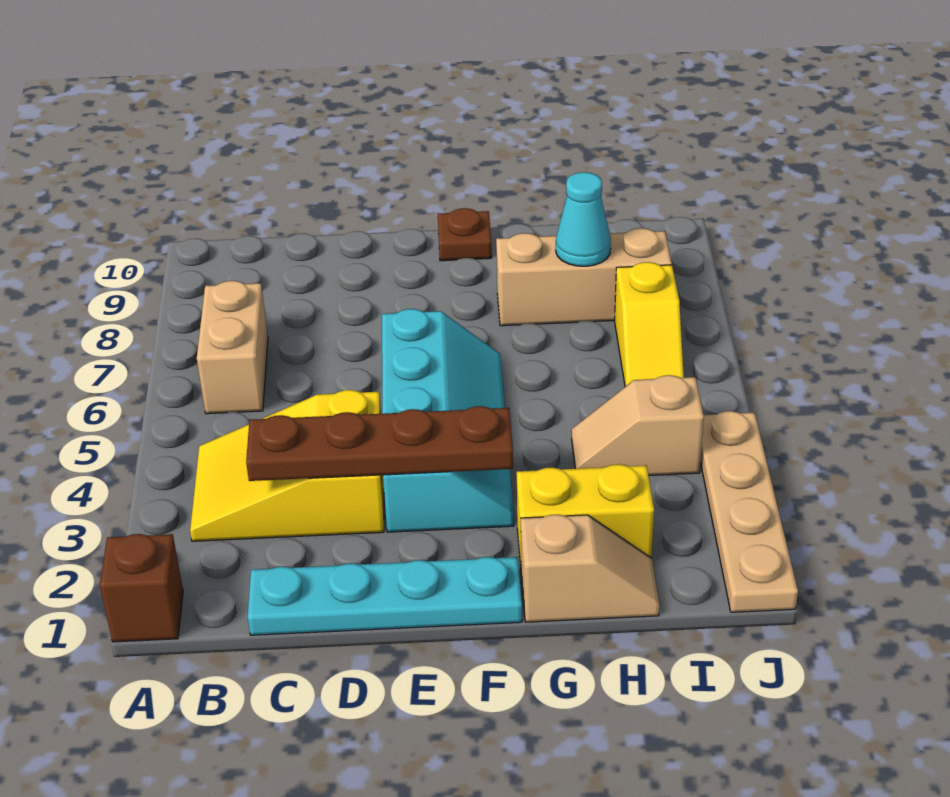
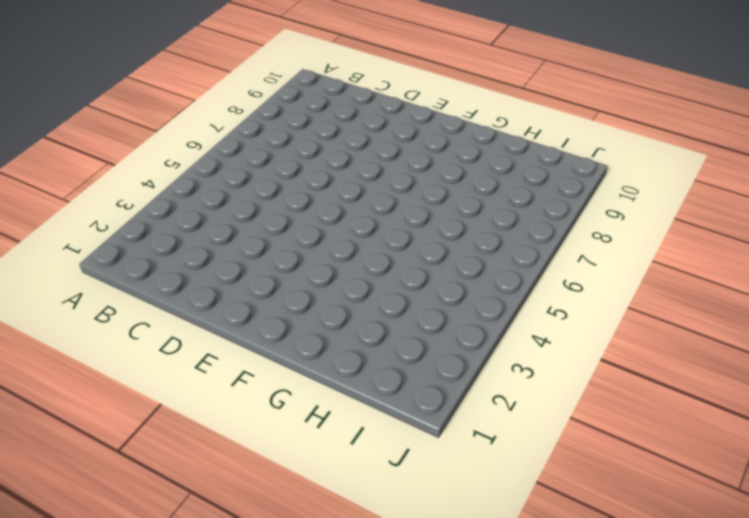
none -> brown brick A1 level 1
none -> yellow slope B3:D4 level 1 top D
none -> tan brick B6:B7 level 1

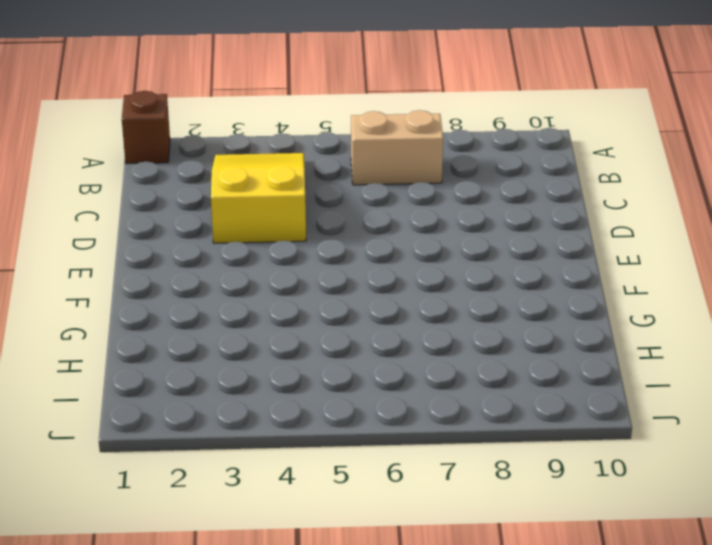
none -> cyan plate C1:F1 level 1
none -> cyan slope E3:F6 level 1 top E
none -> brown plate F10 level 1

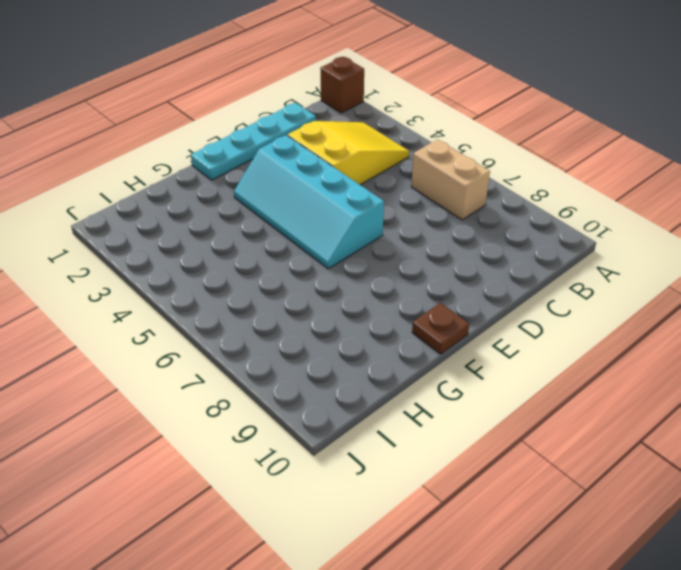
none -> tan slope G1:H1 level 1 top G
none -> yellow brick G2:H2 level 1
none -> tan brick G8:I8 level 1

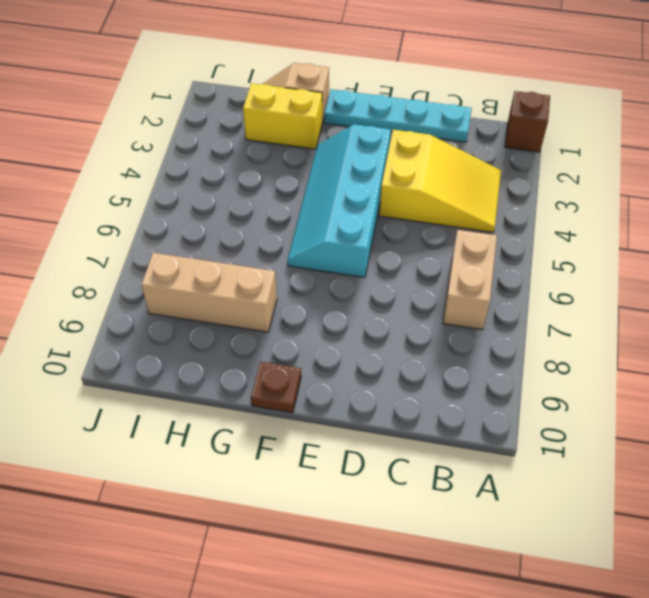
none -> tan slope H4:I4 level 1 top I
none -> yellow slope I6:I7 level 1 top 7
none -> tan plate J1:J4 level 1

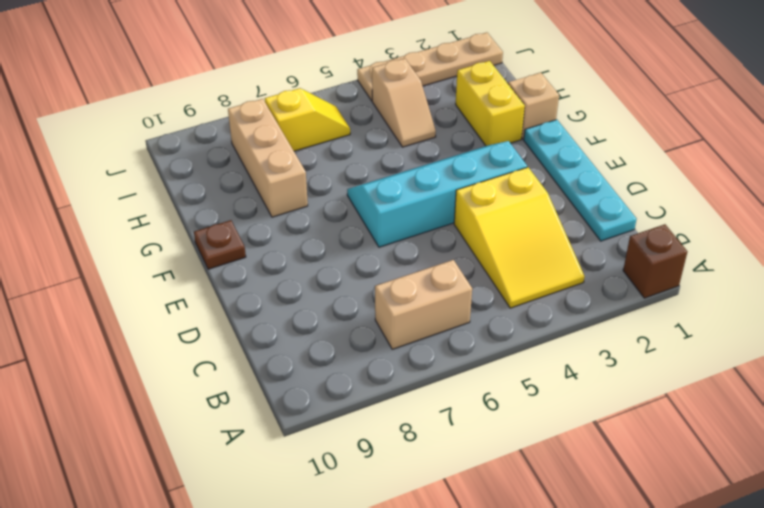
none -> brown plate C3:F3 level 2
none -> cyan cone H8 level 2

